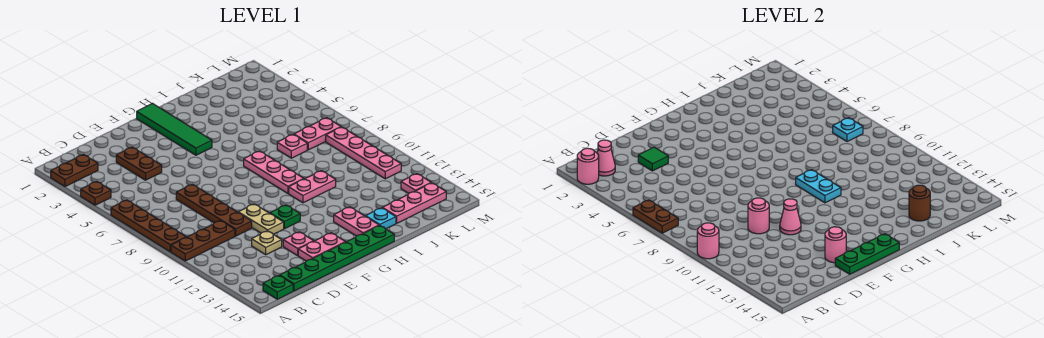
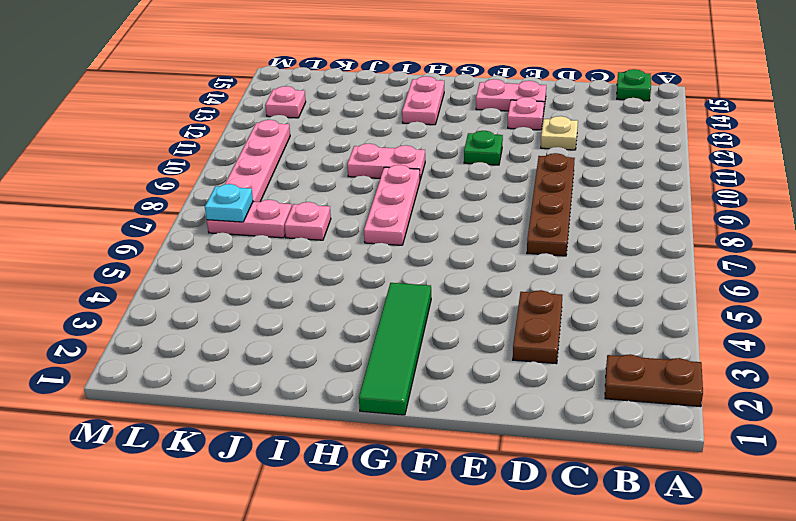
none -> brown plate A4 level 1
none -> brown plate A6:A9 level 1
none -> brown plate A10:C10 level 1
none -> green plate C15:H15 level 1

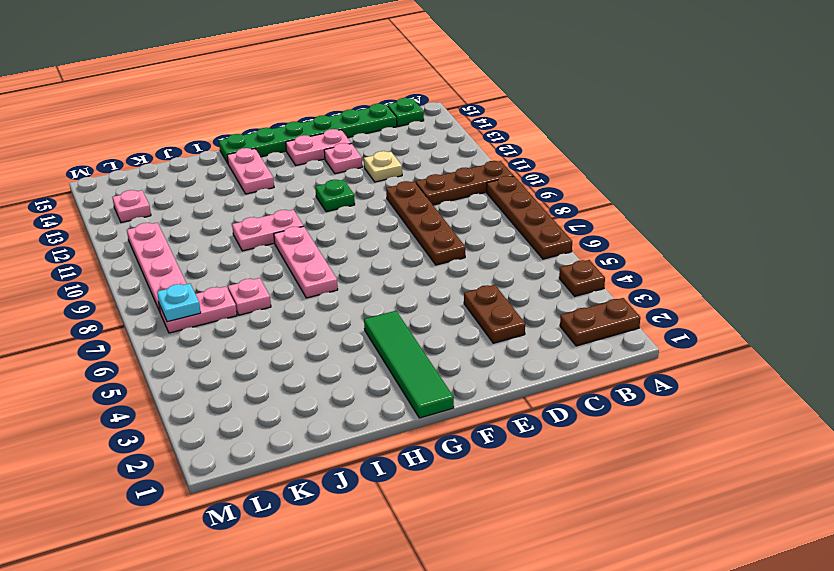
none -> tan plate E10:E11 level 1
none -> cyan plate I14 level 1
none -> pink plate J14:L14 level 1
none -> pink round brick A2 level 2

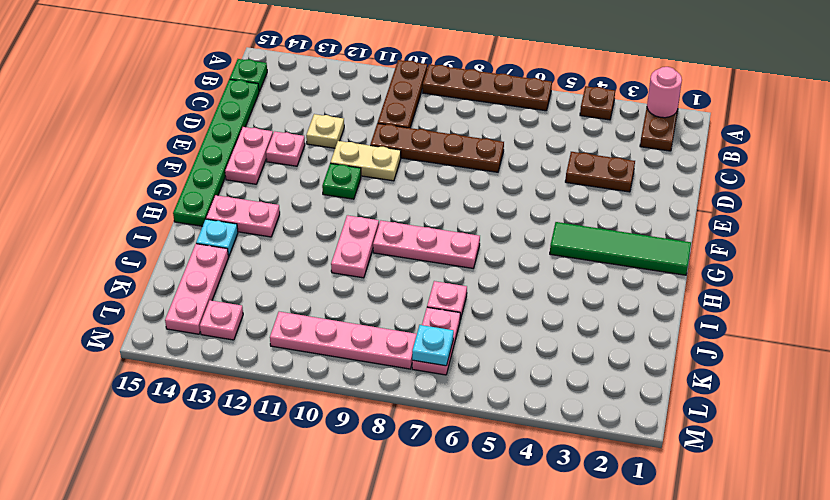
none -> brown plate A6:A7 level 2
none -> pink round brick A10 level 2
none -> pink cone B2 level 2
none -> green tile D3 level 2

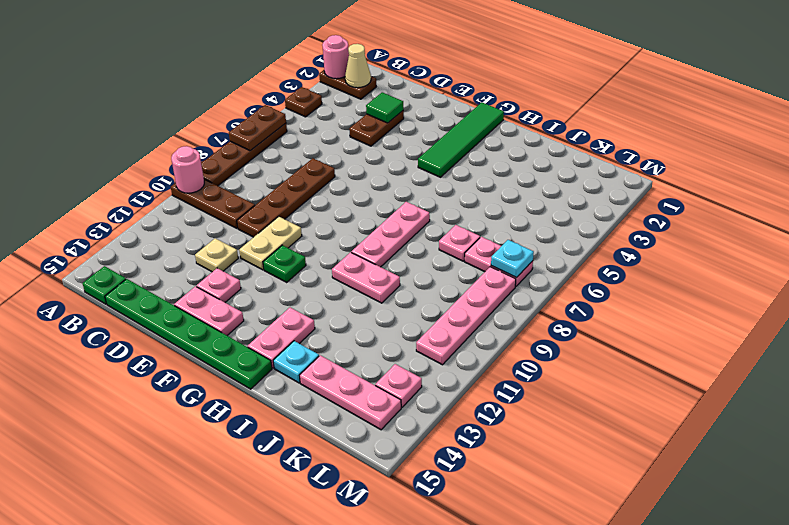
tan cone B2 level 2 -> pink cone B2 level 2
none -> pink round brick D10 level 2
none -> pink cone E11 level 2
none -> pink round brick E14 level 2
none -> green plate E15:G15 level 2

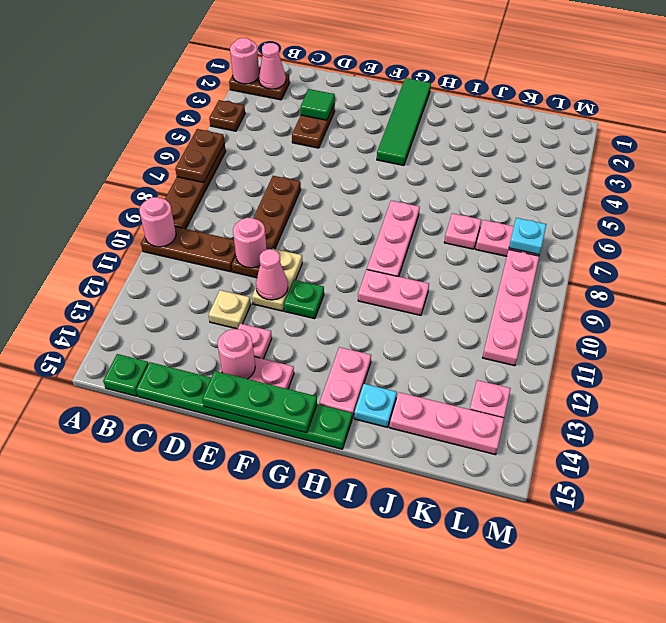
none -> cyan plate H9:H10 level 2
none -> brown round brick J14 level 2

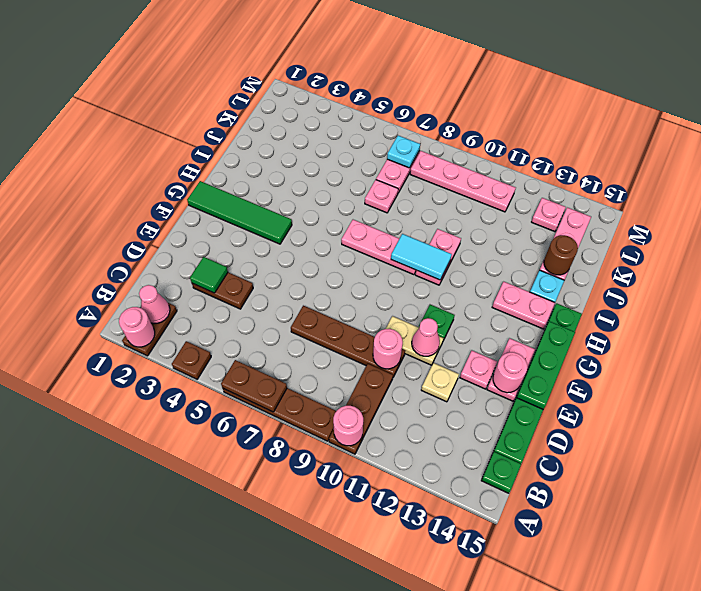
cyan tile H9:H10 level 2 -> cyan plate H9:H10 level 2

